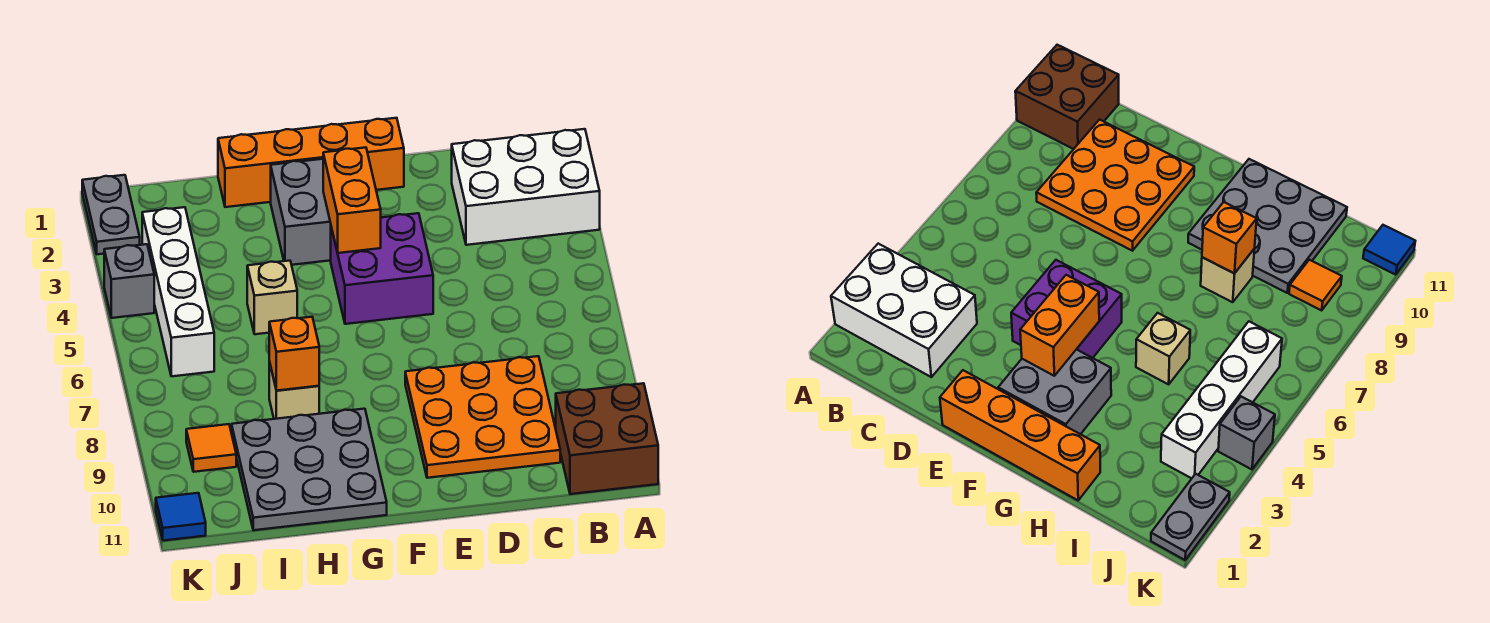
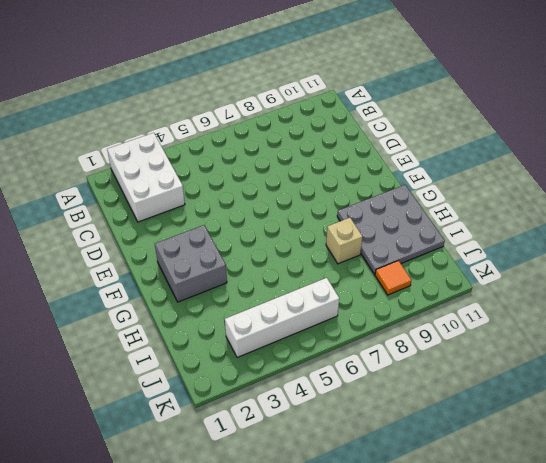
none -> brown brick A10:B11 level 1
none -> orange plate C8:E10 level 1
none -> orange brick E1:H1 level 1

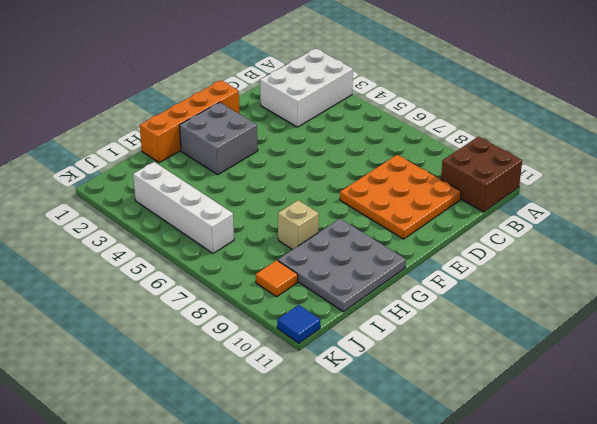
none -> purple brick E4:F5 level 1
none -> tan brick H5 level 1
none -> grey plate K1:K2 level 1

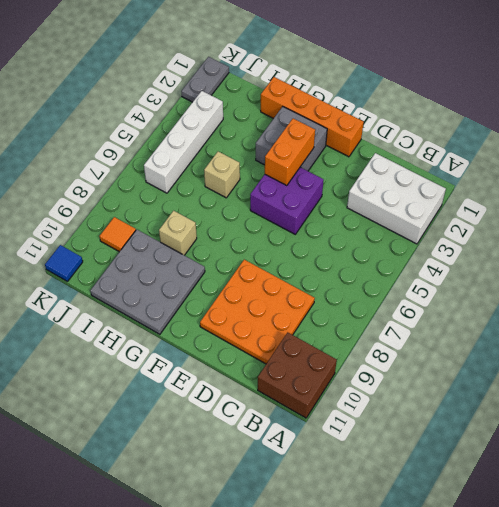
none -> grey brick K4 level 1
none -> orange brick H8 level 2

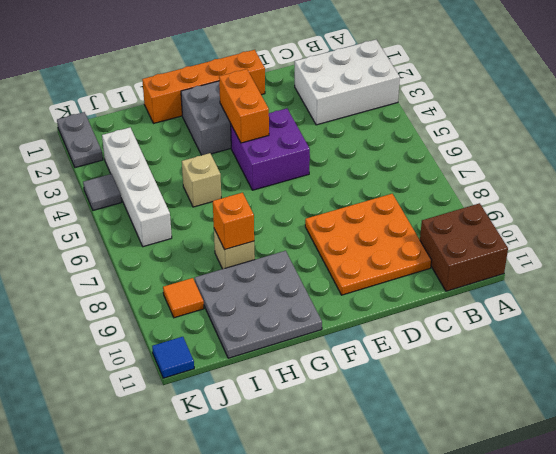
grey tile K4 level 1 -> grey brick K4 level 1

